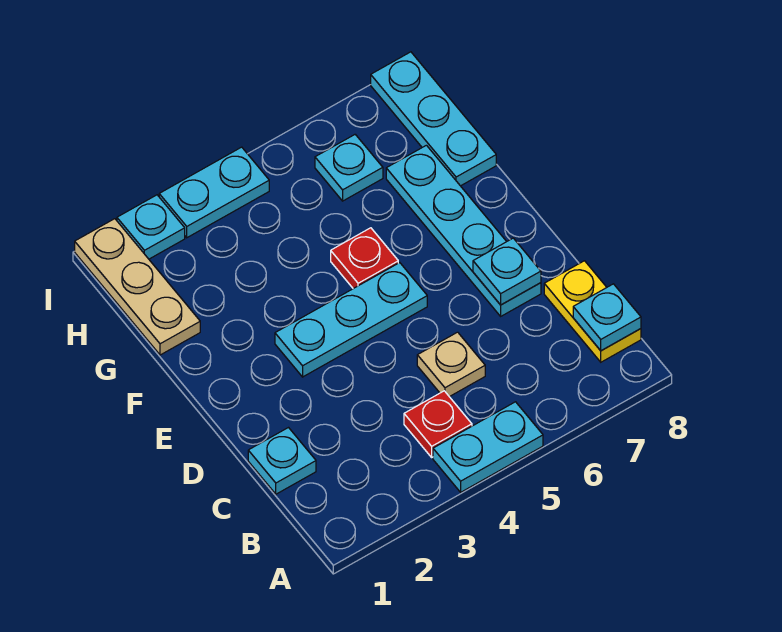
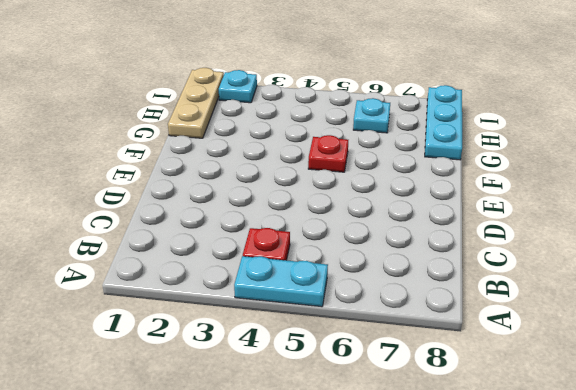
none -> yellow plate B8:C8 level 1
none -> cyan plate C1 level 1
none -> tan plate C5 level 1

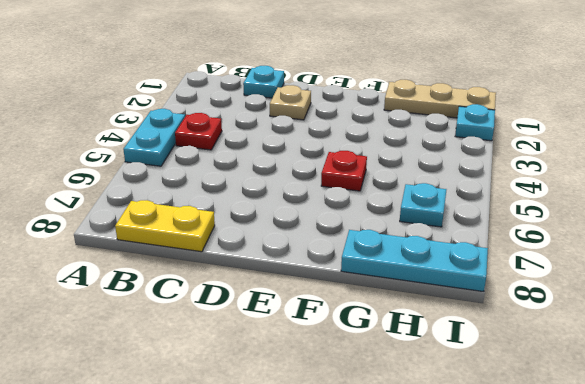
tan plate D2 level 1 -> tan plate C5 level 1
none -> cyan plate D7:G7 level 1
none -> cyan plate E3:E5 level 1
none -> cyan plate I3:I4 level 1

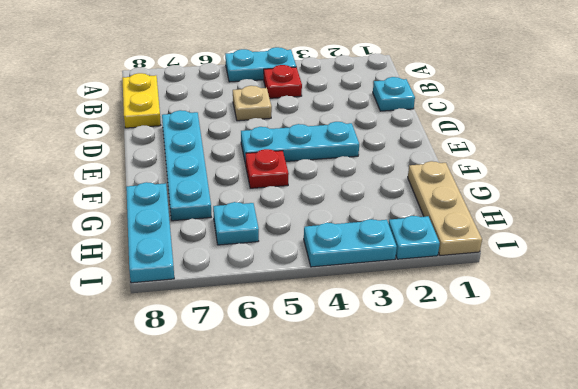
none -> cyan plate B8 level 2
none -> cyan plate D7 level 2

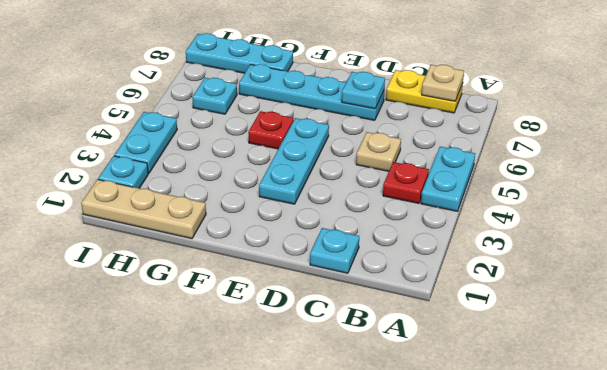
tan plate B8 level 2 -> cyan plate B8 level 2

